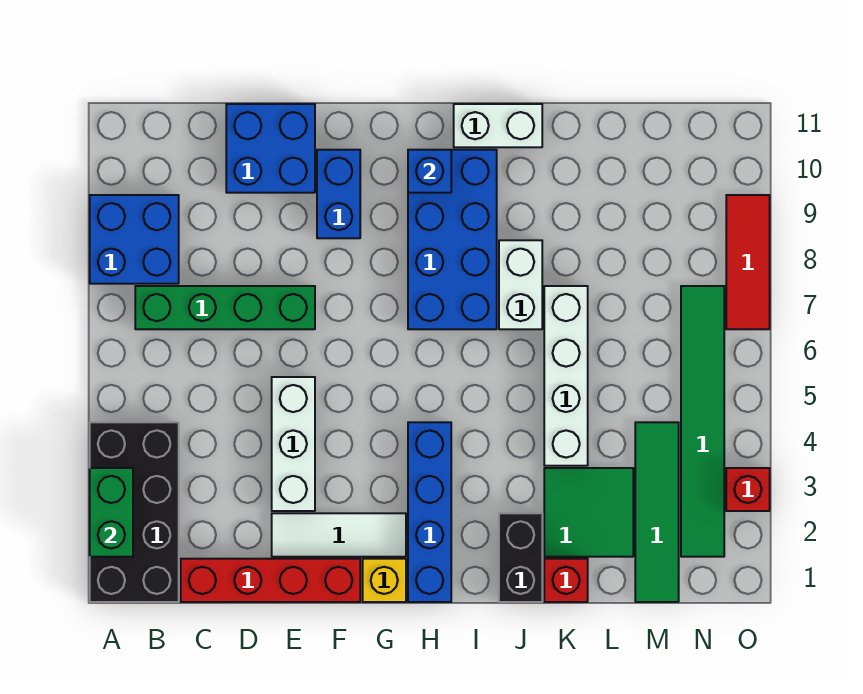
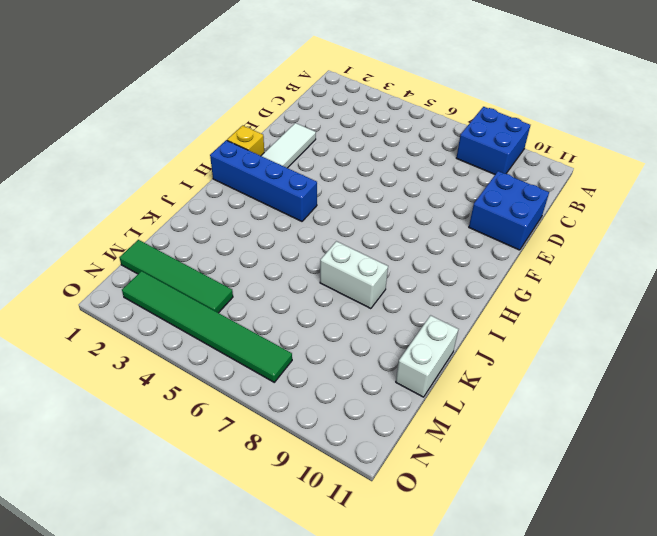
white brick K11:L11 level 1 -> white brick I11:J11 level 1
none -> black brick A1:B4 level 1
none -> green brick B7:E7 level 1
none -> red brick C1:F1 level 1

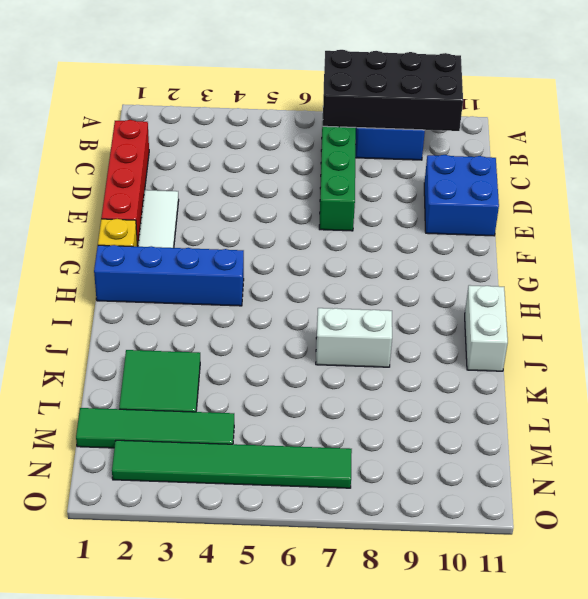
black brick A7:B10 level 2 -> black brick A1:B4 level 1
none -> white brick E3:E5 level 1
none -> blue brick F9:F10 level 1
none -> blue brick H7:I10 level 1

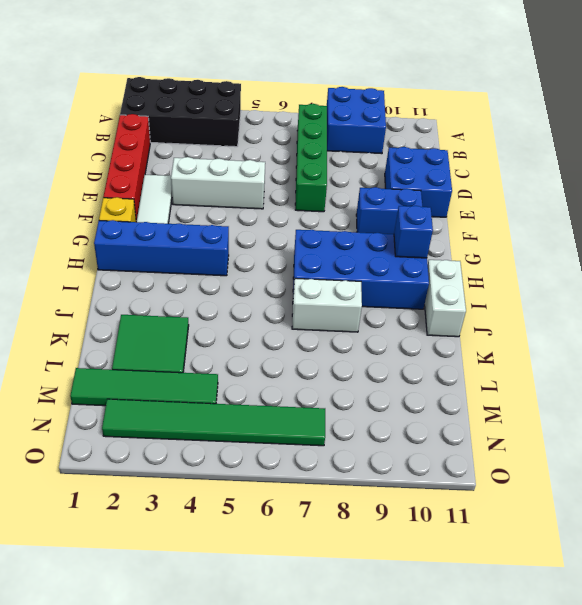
none -> black brick J1:J2 level 1
none -> red brick K1 level 1
none -> white brick K4:K7 level 1

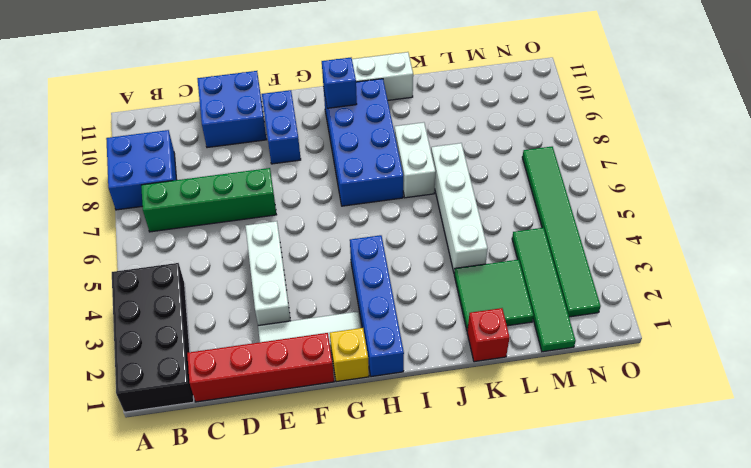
none -> black brick J1:J2 level 1
none -> red brick O3 level 1
none -> red tile O7:O9 level 1

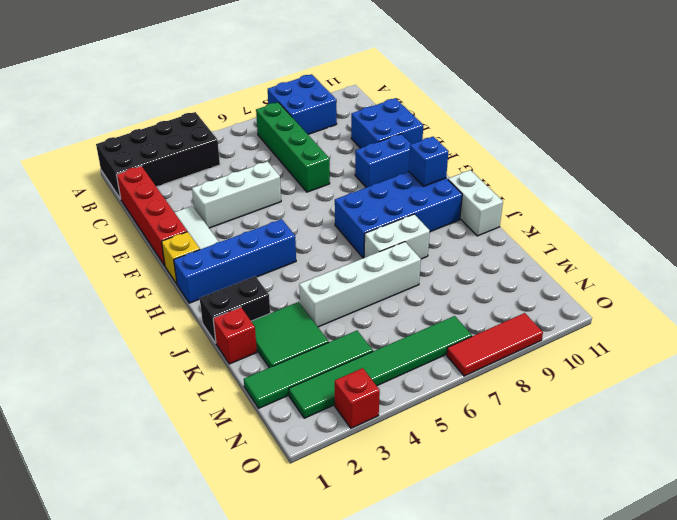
none -> green brick A2:A3 level 2

